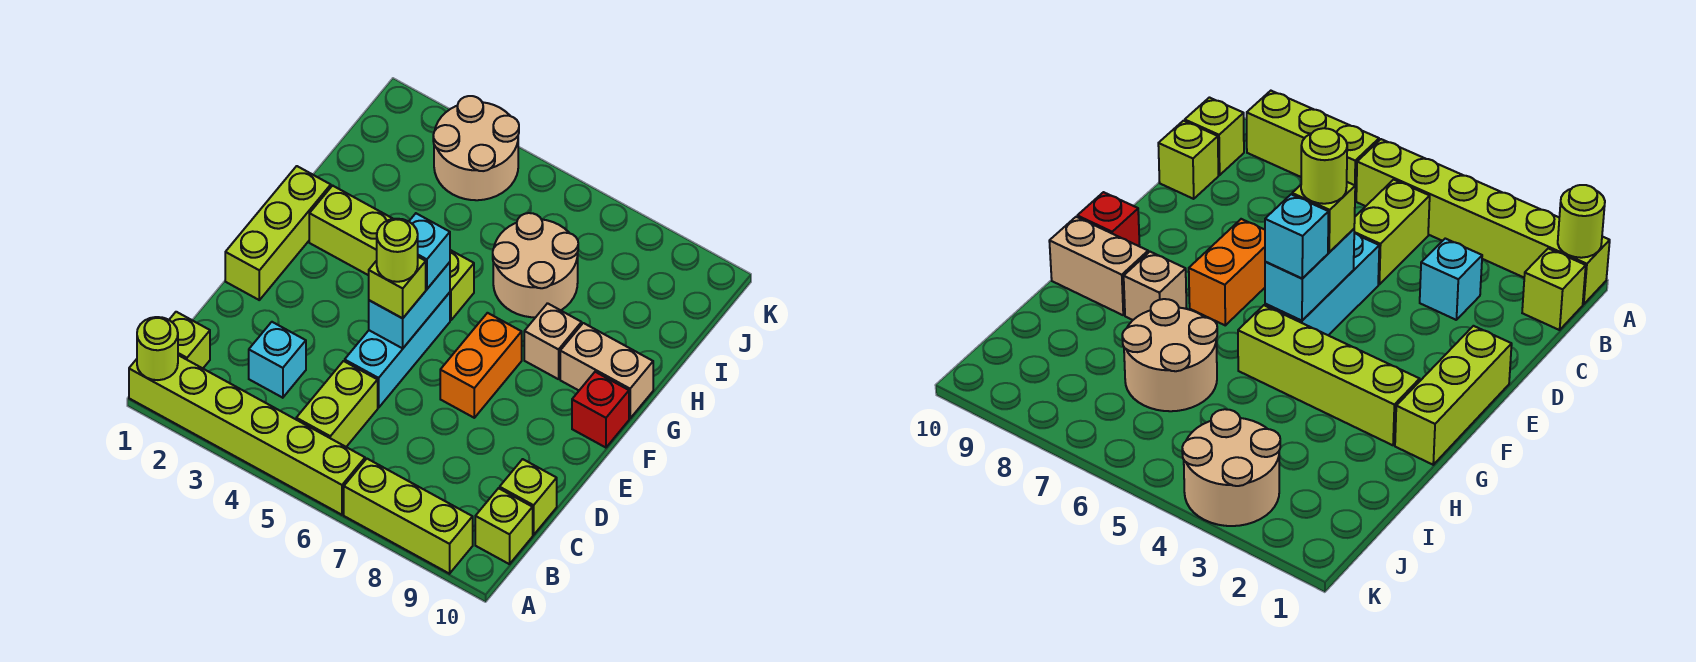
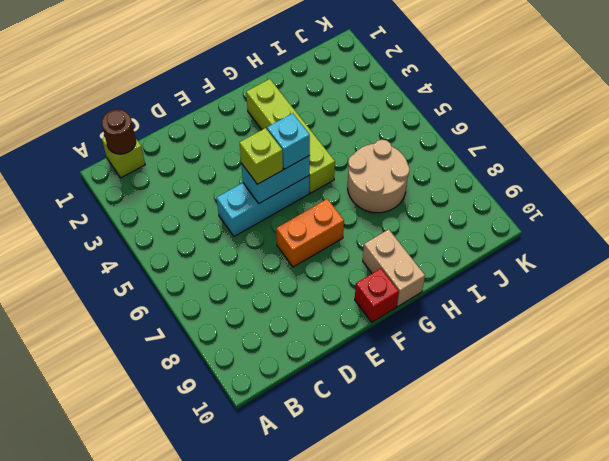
brown round brick B1 level 2 -> none
none -> lime brick A1:A6 level 1
none -> lime brick A7:A9 level 1
none -> lime brick B5:C5 level 1

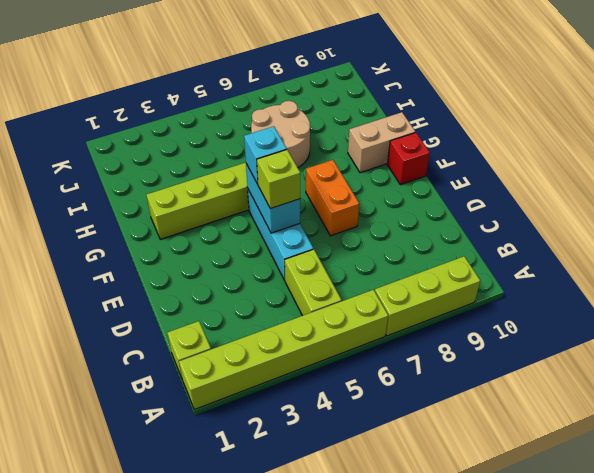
none -> lime brick B10 level 1
none -> cyan brick C3 level 1
none -> lime brick C10 level 1

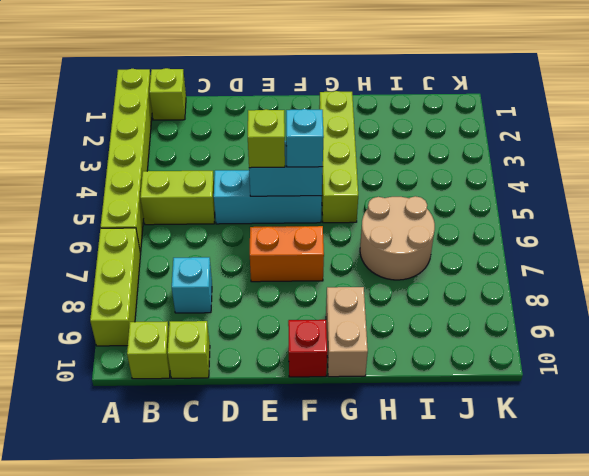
cyan brick C8 level 1 -> cyan brick C3 level 1
none -> lime brick E1:G1 level 1
none -> tan brick G8 level 1
none -> tan round brick J3:K4 level 1

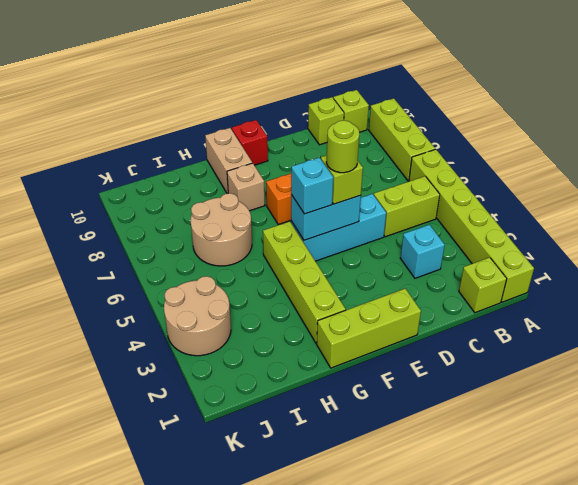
none -> lime round brick A1 level 2

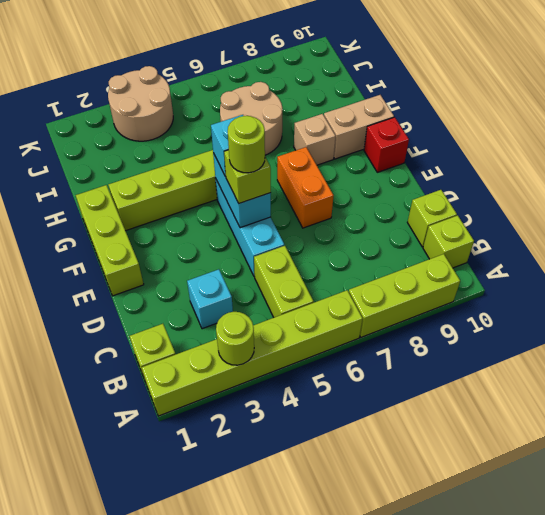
lime round brick A3 level 2 -> lime round brick A1 level 2

